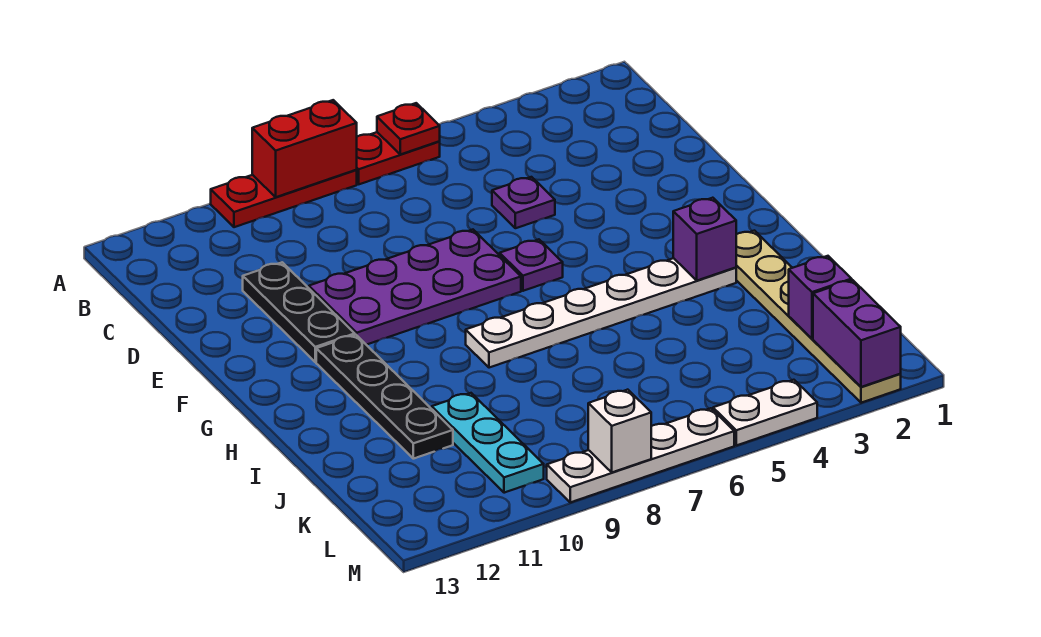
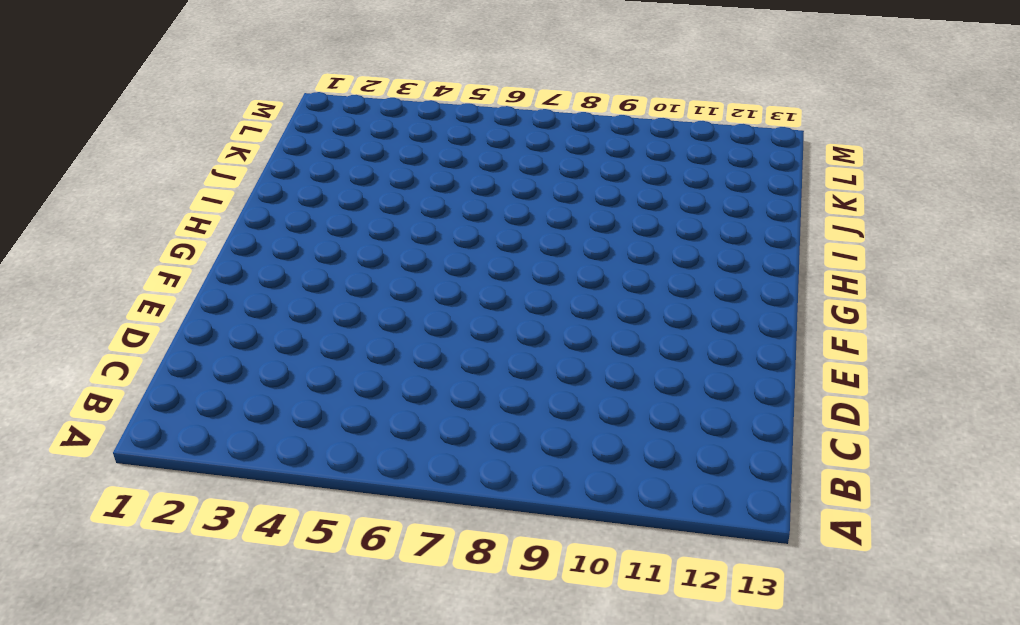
none -> red plate A6:A7 level 1
none -> red plate A8:A10 level 1
none -> purple plate D5 level 1

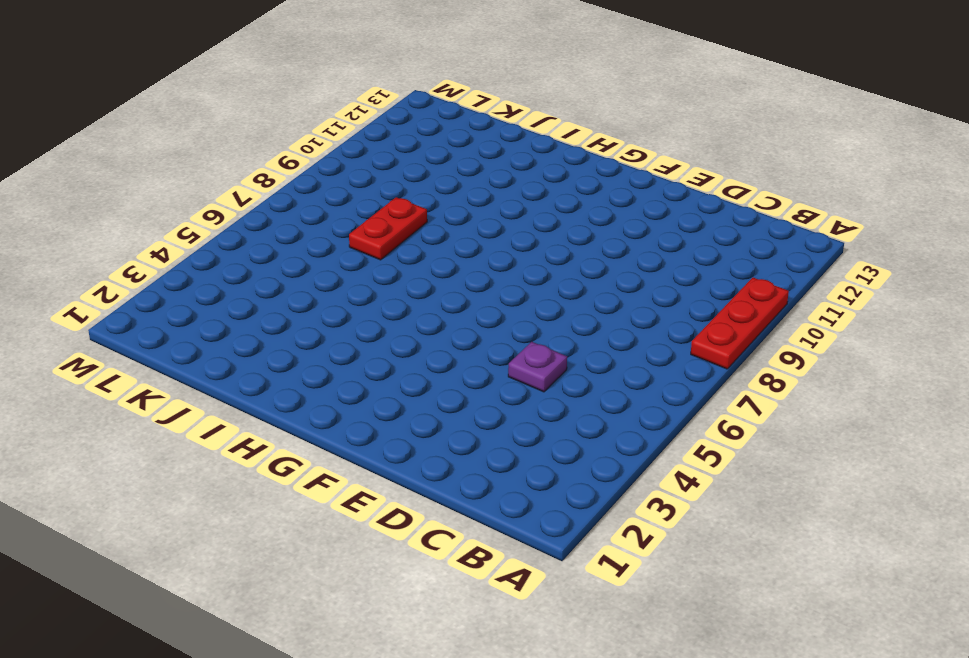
red plate J7:J8 level 1 -> red plate A6:A7 level 1
none -> black plate D11:F11 level 1
none -> purple plate E7:F10 level 1
none -> purple plate F6 level 1

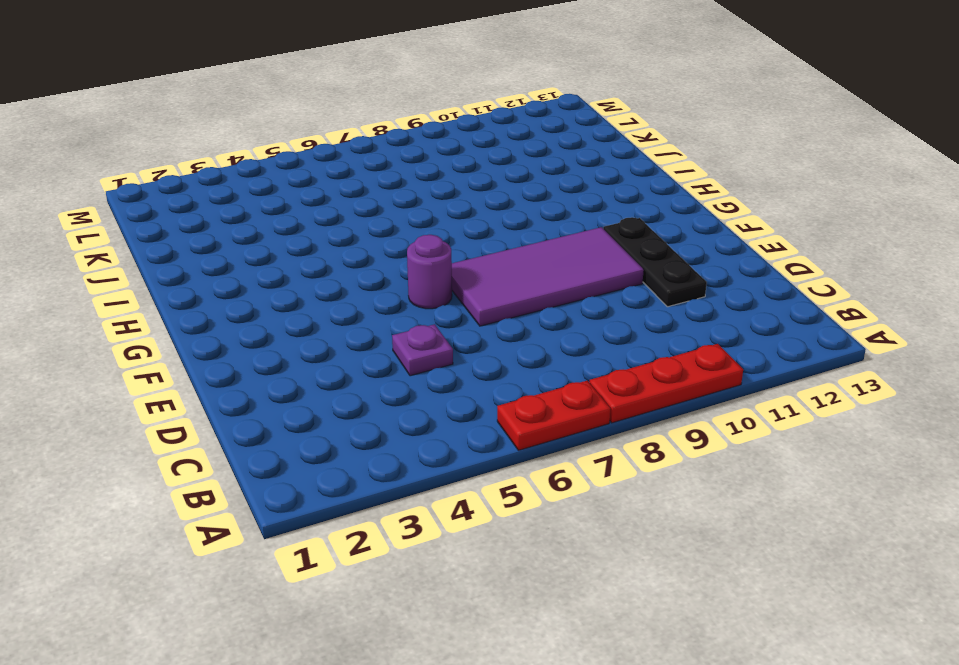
purple tile E7:F10 level 1 -> purple plate E7:F10 level 1
purple round brick F6 level 1 -> purple plate F6 level 1
none -> black plate G11:J11 level 1
none -> tan plate H2:M2 level 1
none -> white plate H3:H8 level 1

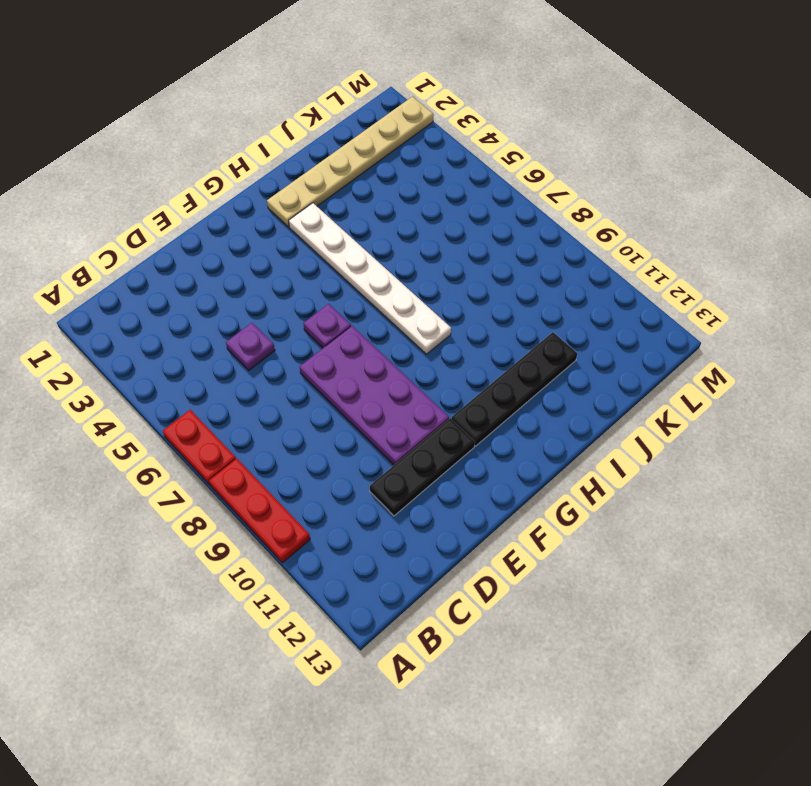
none -> cyan plate J10:L10 level 1
none -> white plate M4:M5 level 1
none -> white plate M6:M9 level 1

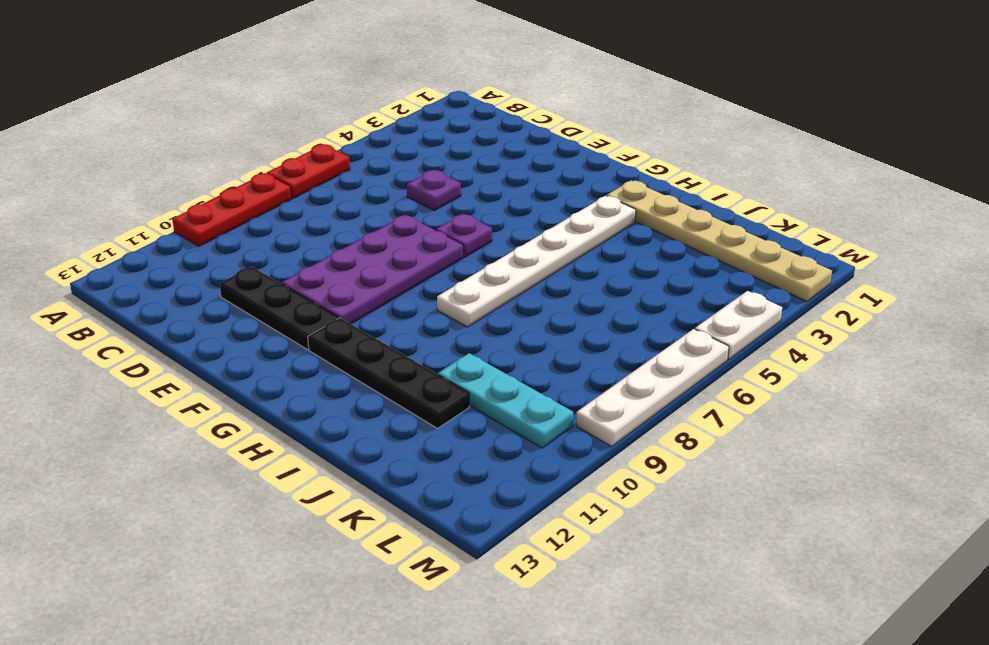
none -> red plate A6 level 2
none -> red brick A8:A9 level 2
none -> purple brick H3 level 2

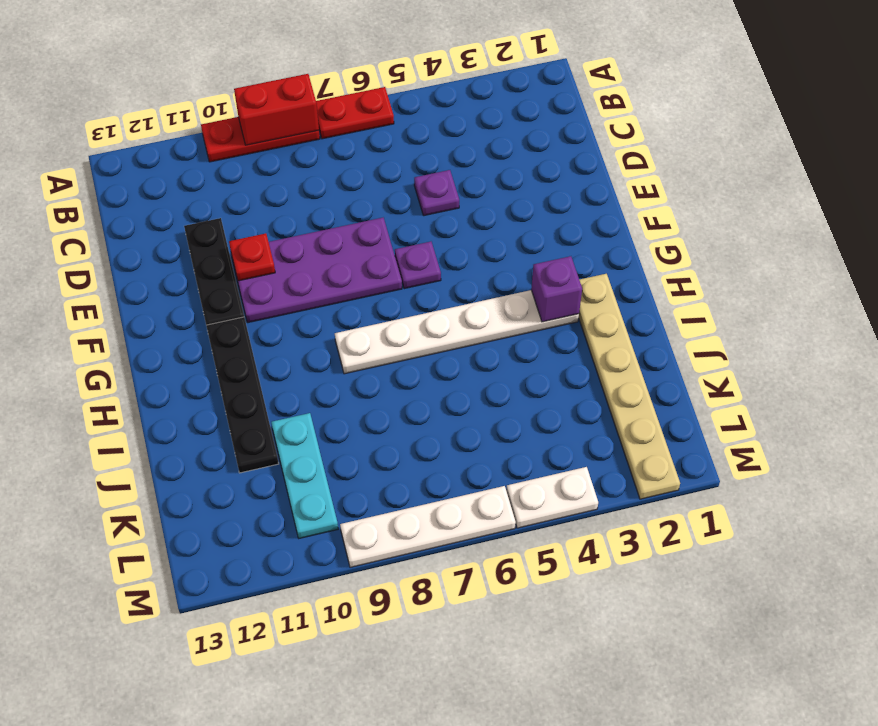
red plate E10 level 2 -> red plate A6 level 2
none -> purple brick K2 level 2
none -> purple brick L2:M2 level 2
none -> white brick M8 level 2

